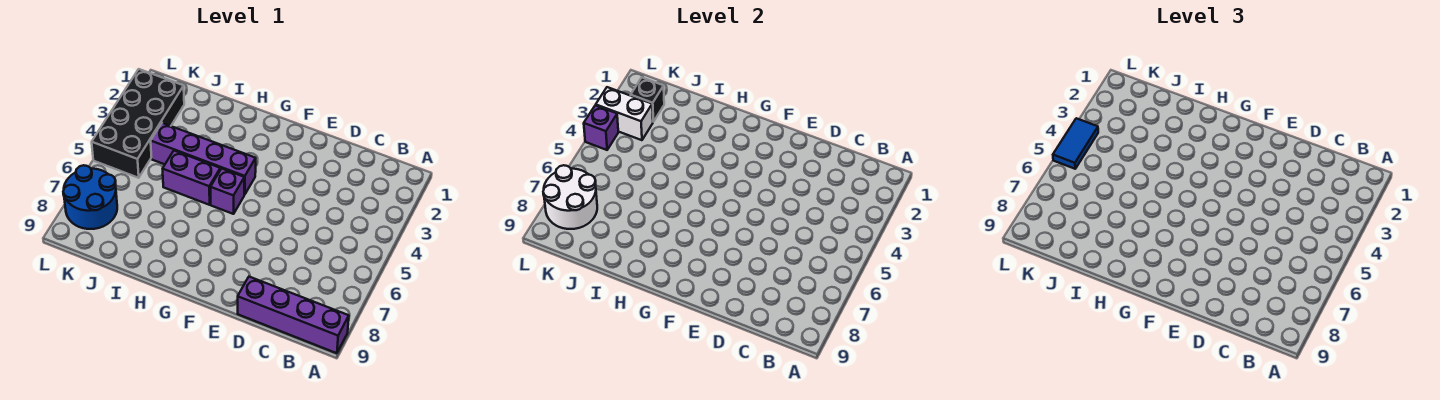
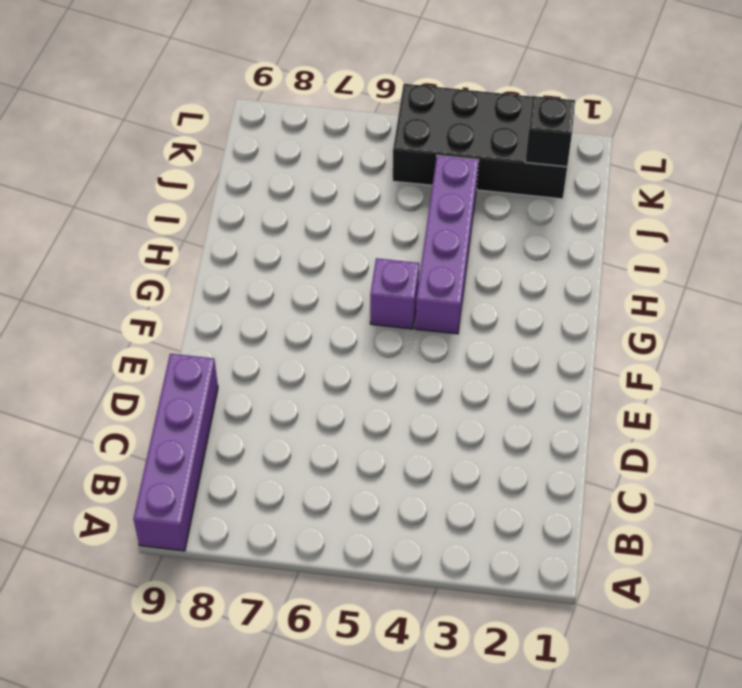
none -> purple brick H5:I5 level 1
none -> blue round brick K7:L8 level 1

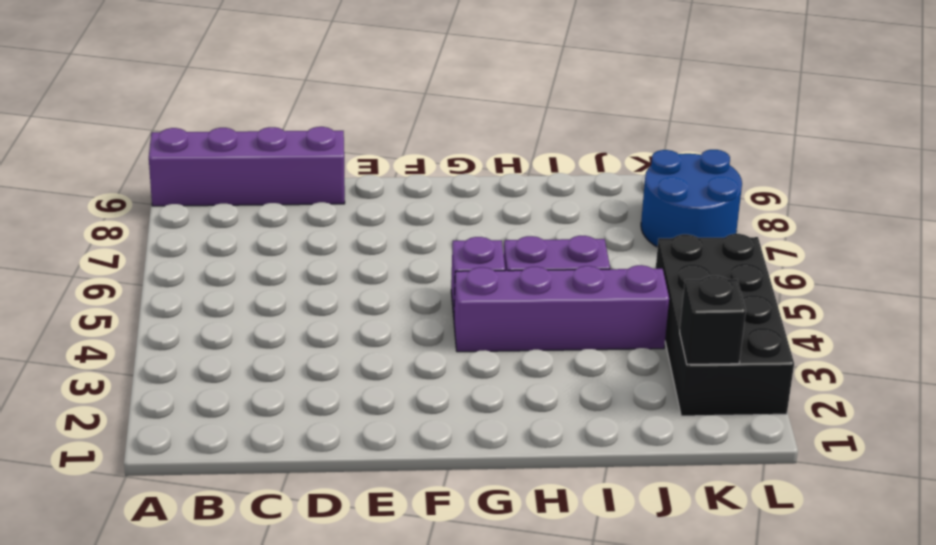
none -> white brick K3:L3 level 2
none -> white round brick K7:L8 level 2

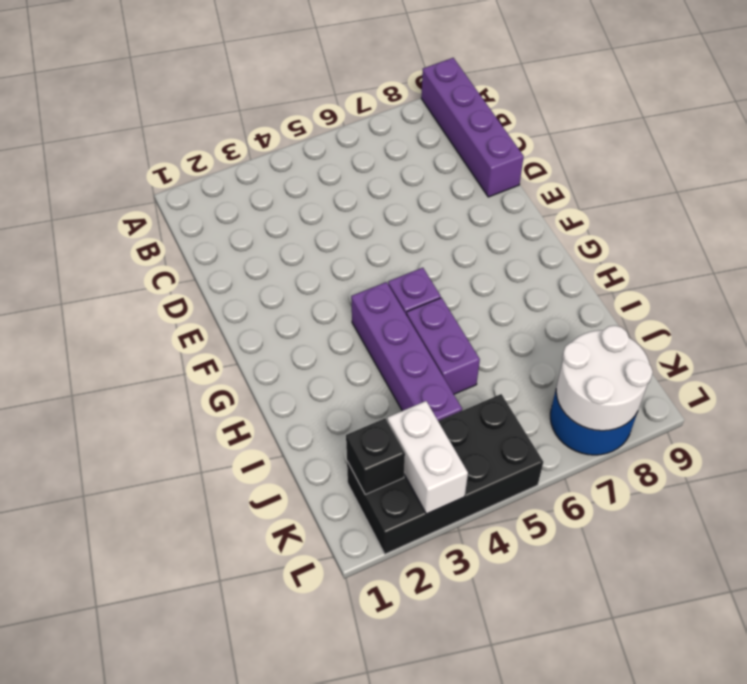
none -> purple brick L4 level 2
none -> blue tile L4:L5 level 3

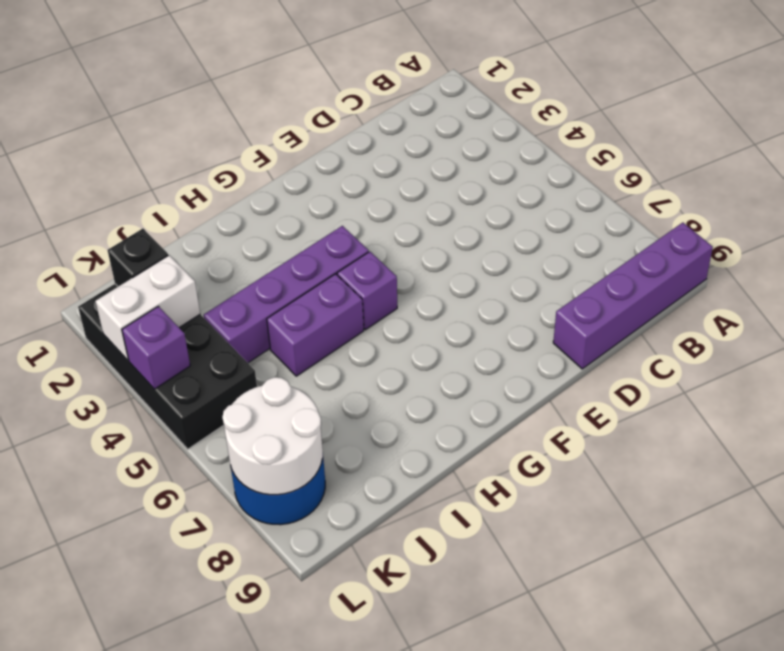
none -> blue tile L4:L5 level 3

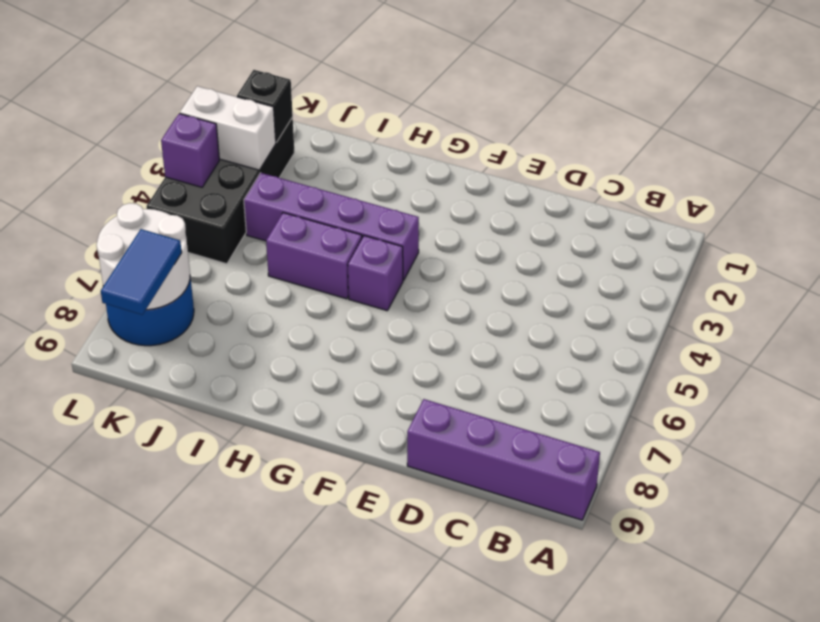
blue tile K8:K9 level 3 -> blue tile L4:L5 level 3

